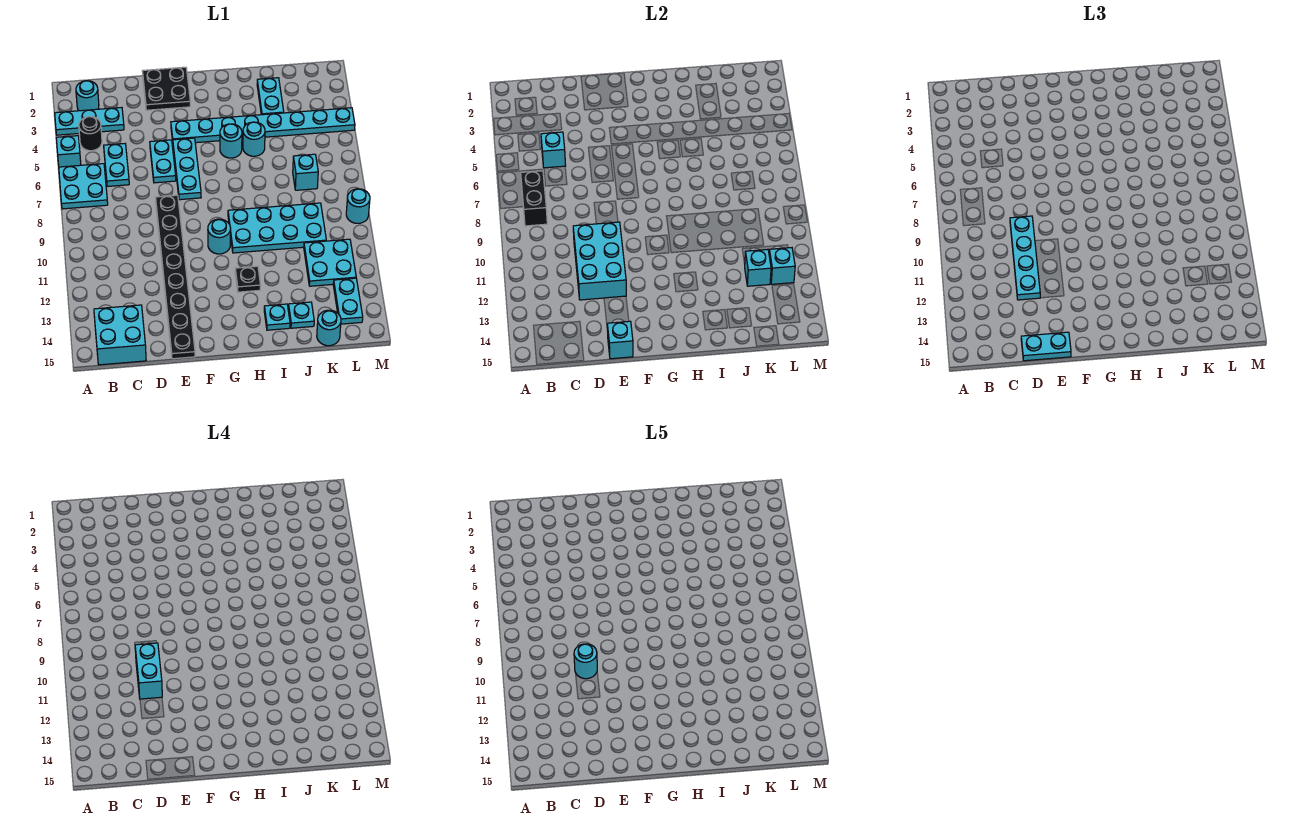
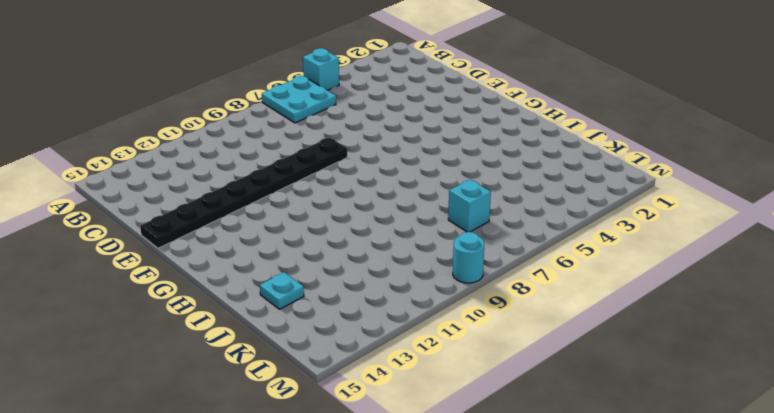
none -> cyan plate A3:C3 level 1
none -> cyan round brick B2 level 1
none -> black round brick B4 level 1
none -> cyan brick B14:C15 level 1

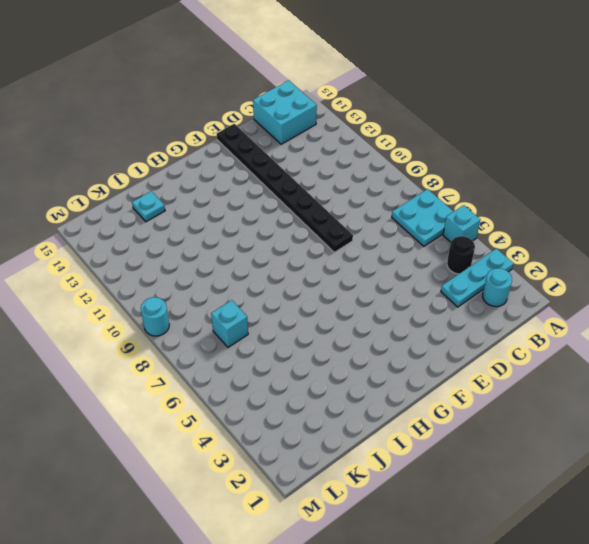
none -> cyan plate C5:C6 level 1
none -> black plate E1:F2 level 1
none -> cyan plate E5:E6 level 1
none -> cyan plate F4:M4 level 1

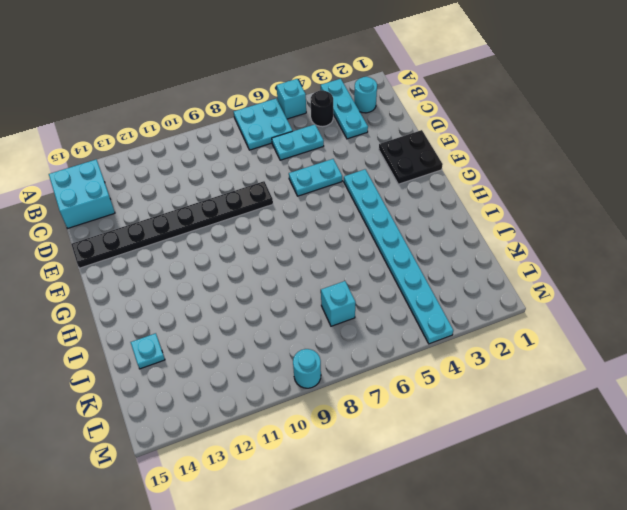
none -> cyan plate F5:F7 level 1
none -> cyan round brick G10 level 1
none -> cyan round brick H5 level 1
none -> cyan plate H9:K10 level 1

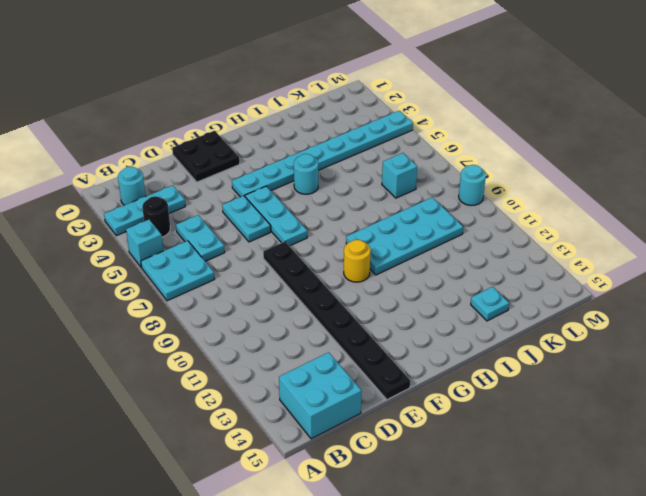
yellow round brick G10 level 1 -> cyan round brick G10 level 1
none -> black plate H12 level 1
none -> cyan round brick I5 level 1
none -> cyan plate I14 level 1
none -> cyan plate J2:J3 level 1

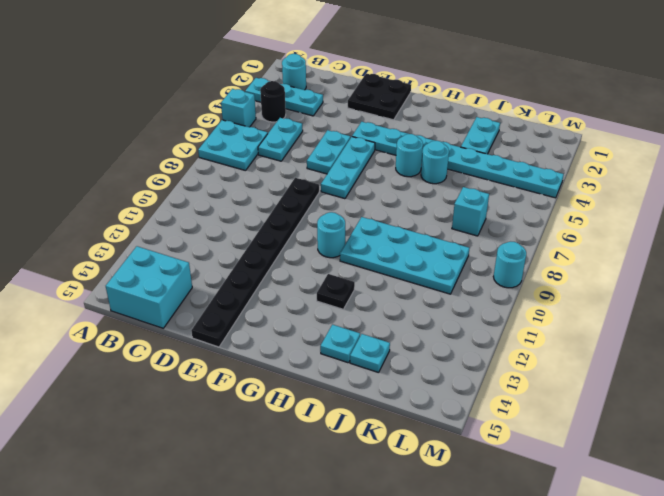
none -> cyan plate K11:L12 level 1
none -> cyan round brick K15 level 1
none -> cyan plate L13:L14 level 1
none -> black brick B7:B8 level 2

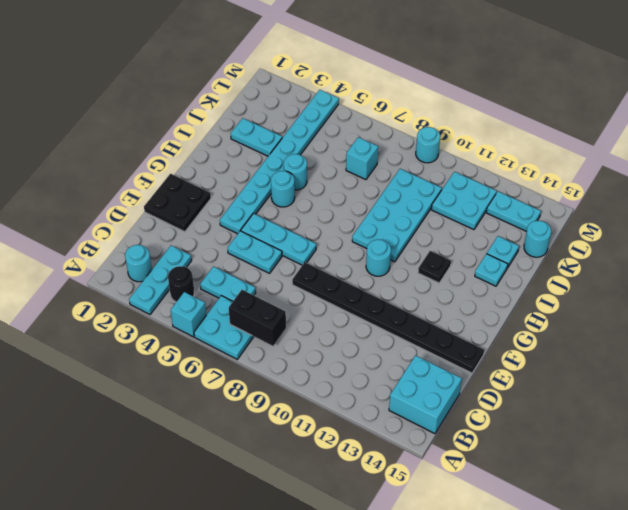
none -> cyan brick C5 level 2
none -> cyan brick D10:E12 level 2
none -> cyan brick E15 level 2
none -> cyan brick K12 level 2

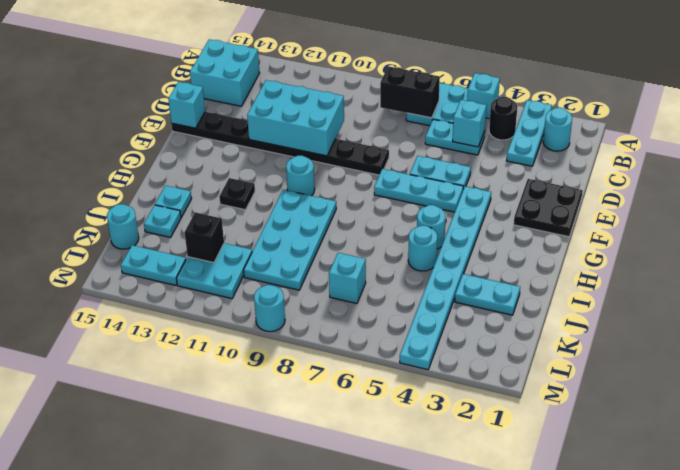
black brick K12 level 2 -> cyan brick K12 level 2
none -> cyan brick L12 level 2
none -> cyan plate D9:D12 level 3
none -> cyan plate D15:E15 level 3
none -> cyan brick D10:D11 level 4

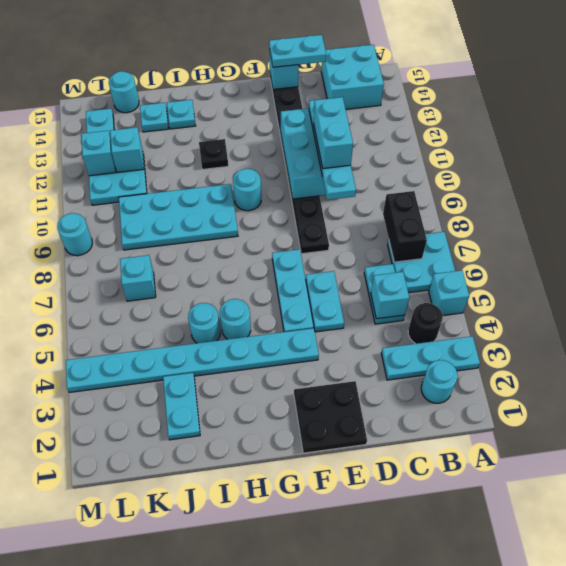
none -> cyan round brick D10 level 5

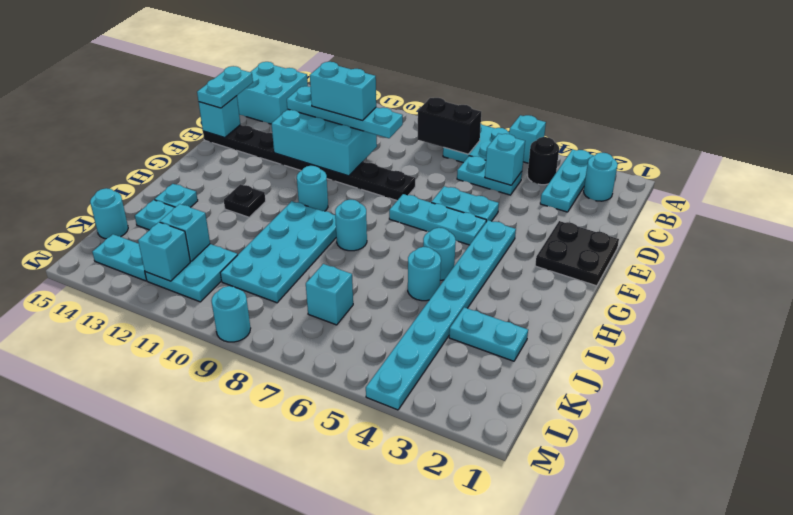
cyan round brick H8 level 1 -> cyan round brick D10 level 5

